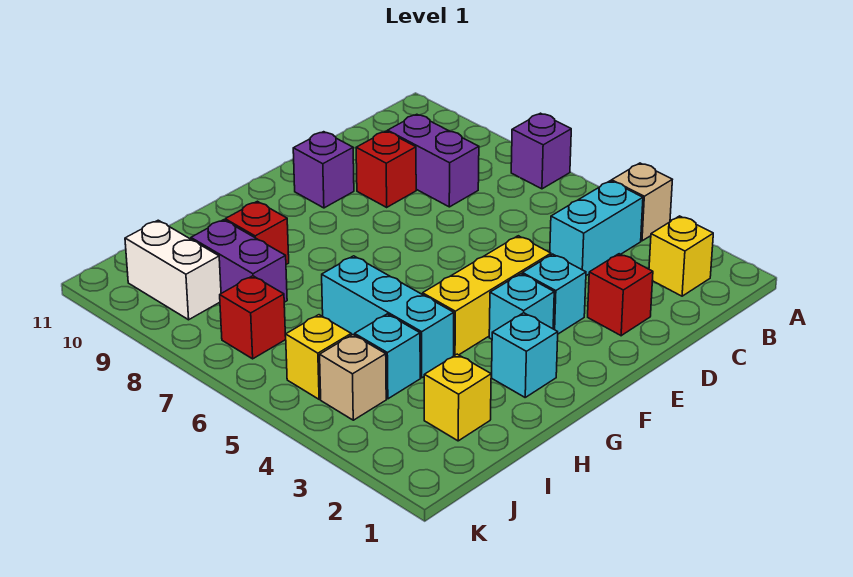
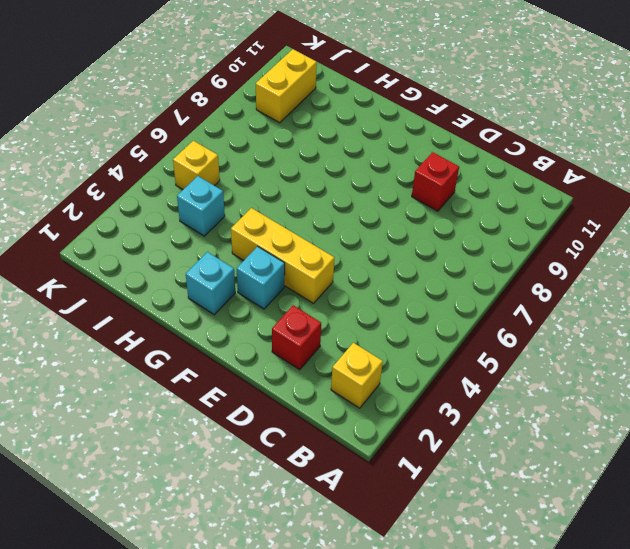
yellow brick J9:J10 level 1 -> white brick J9:J10 level 1
none -> tan brick A4 level 1
none -> purple brick A7 level 1
none -> cyan brick B4:C4 level 1

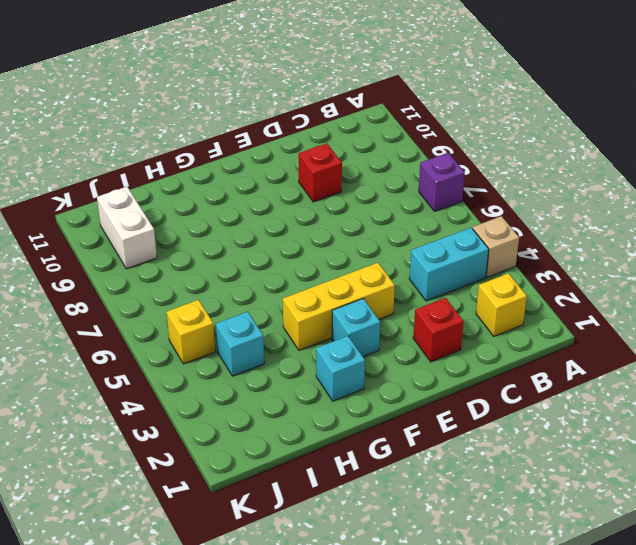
none -> purple brick C8:C9 level 1
none -> cyan brick E3 level 1
none -> purple brick E10 level 1

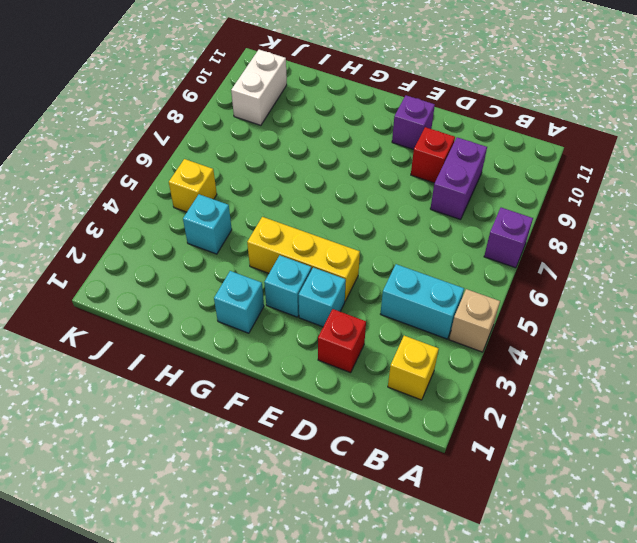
none -> cyan brick H4:H6 level 1
none -> red brick H9 level 1
none -> yellow brick I2 level 1

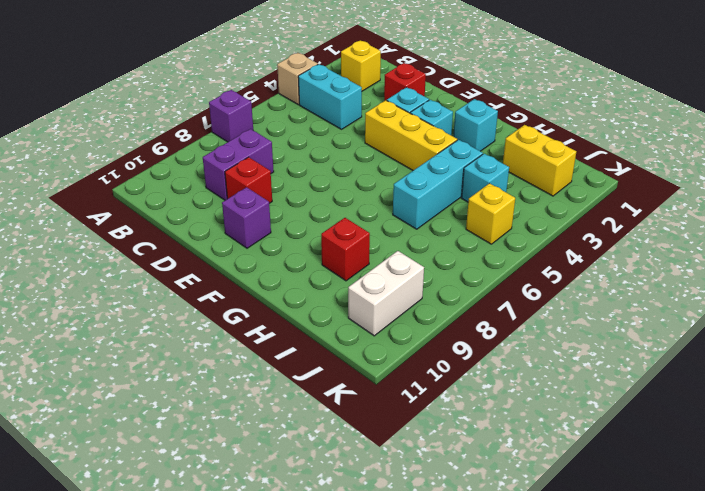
yellow brick I2:J2 level 1 -> yellow brick I2 level 1
none -> purple brick I8:I9 level 1
none -> tan brick J4 level 1
none -> red brick J7 level 1

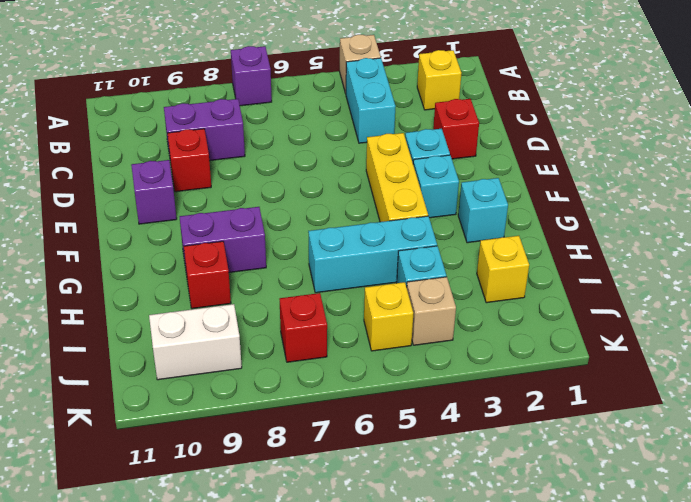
purple brick G8:G9 level 1 -> purple brick I8:I9 level 1

